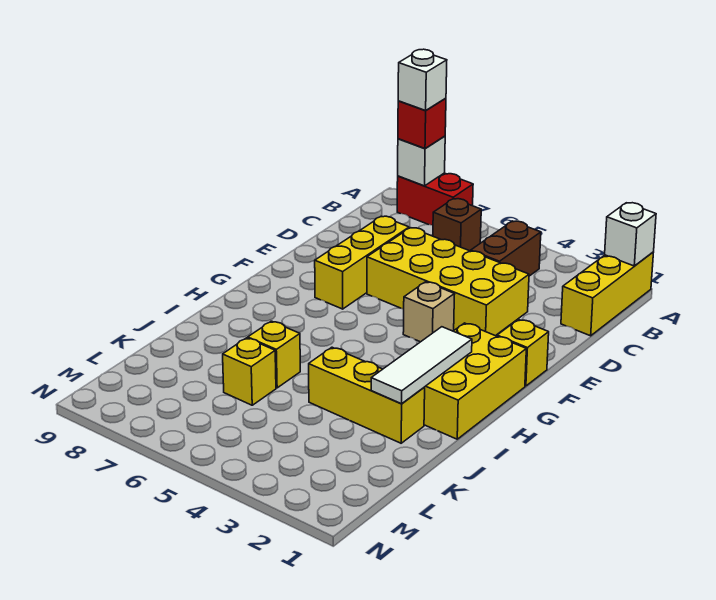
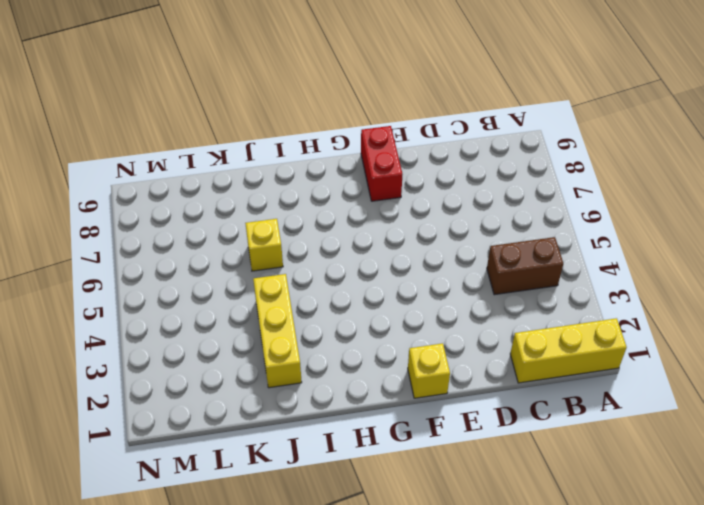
red brick F8:F9 level 1 -> red brick A7:A8 level 1
none -> brown brick B6 level 1
none -> yellow brick D3:E6 level 1
none -> yellow brick D7:F7 level 1

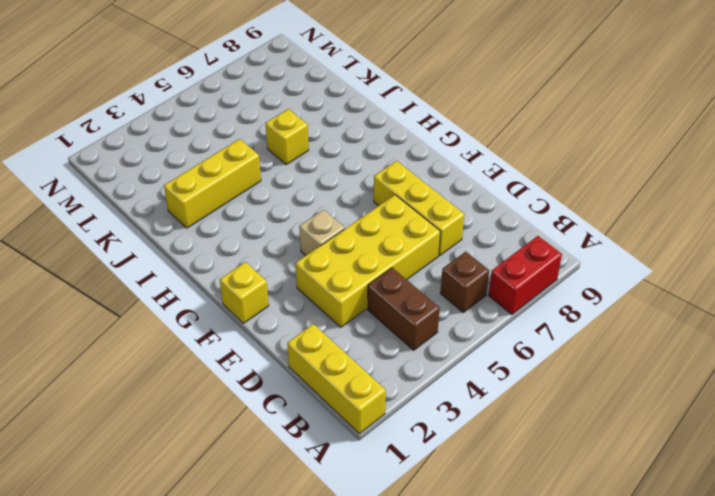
none -> yellow brick G1:I2 level 1
none -> yellow brick K6 level 1
none -> white brick A1 level 2

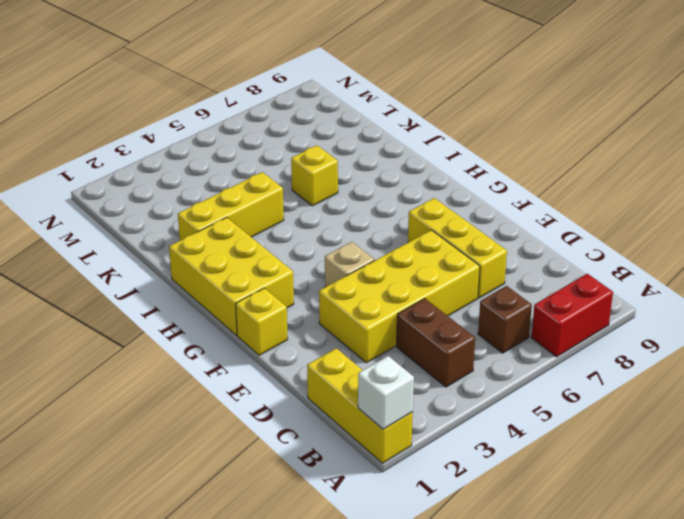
none -> yellow brick K6 level 1
none -> white brick A8 level 2
none -> white tile H2:J2 level 2

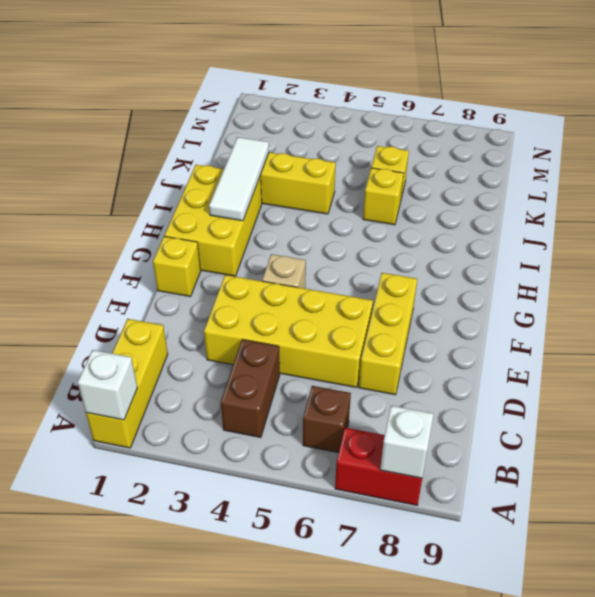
none -> red brick A8 level 3
none -> white brick A8 level 4

